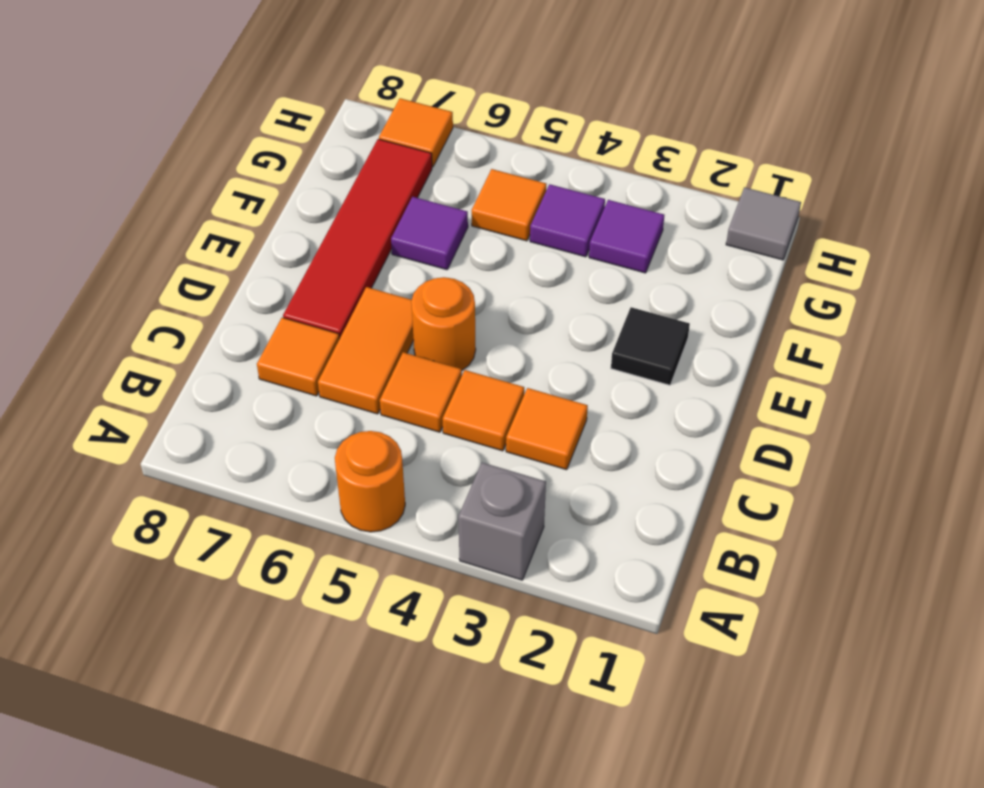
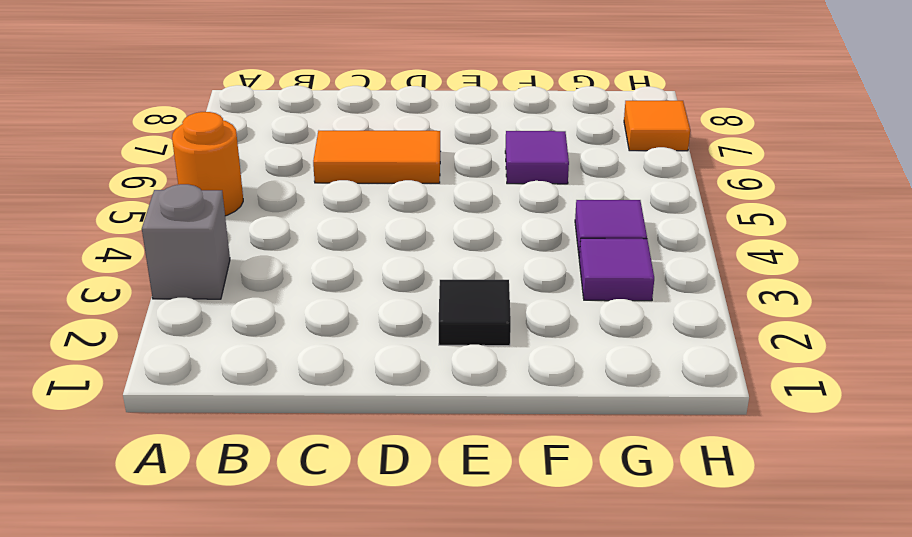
none -> orange tile C3 level 1
none -> orange tile C4 level 1
none -> orange tile C5 level 1

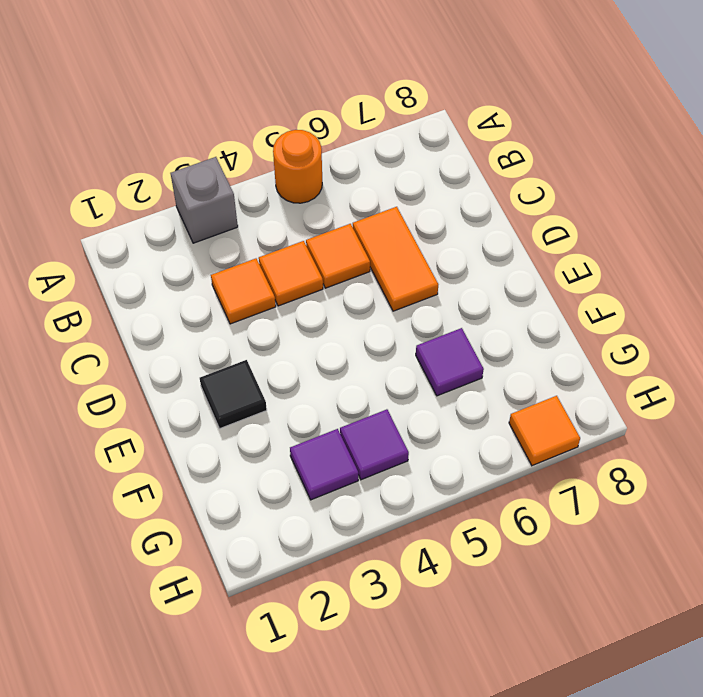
none -> orange tile C7 level 1
none -> orange round brick D5 level 1
none -> red tile D7:G7 level 1

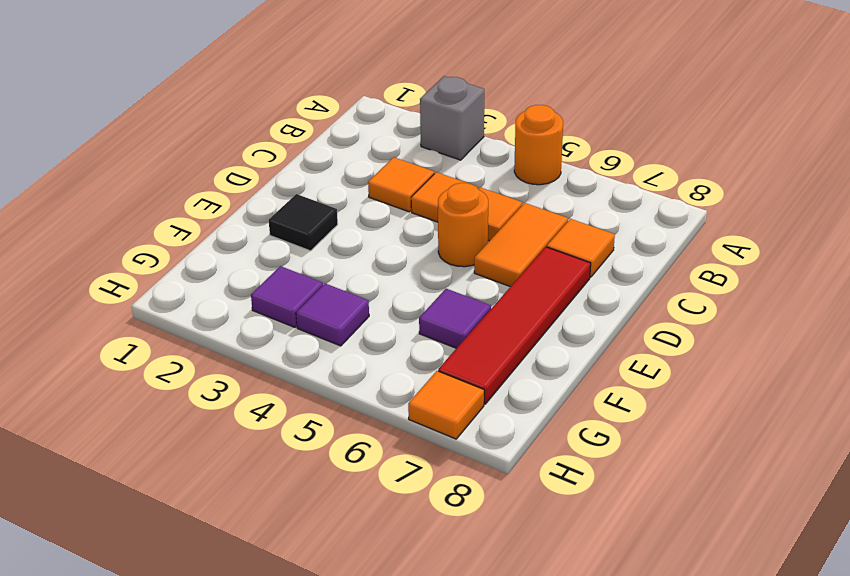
none -> orange tile G5 level 1
none -> grey tile H1 level 1

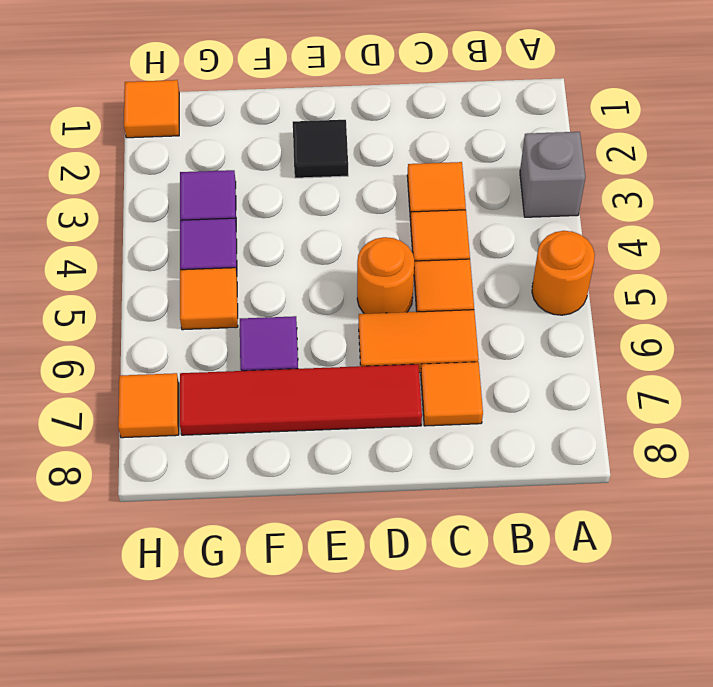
orange tile H1 level 1 -> grey tile H1 level 1

